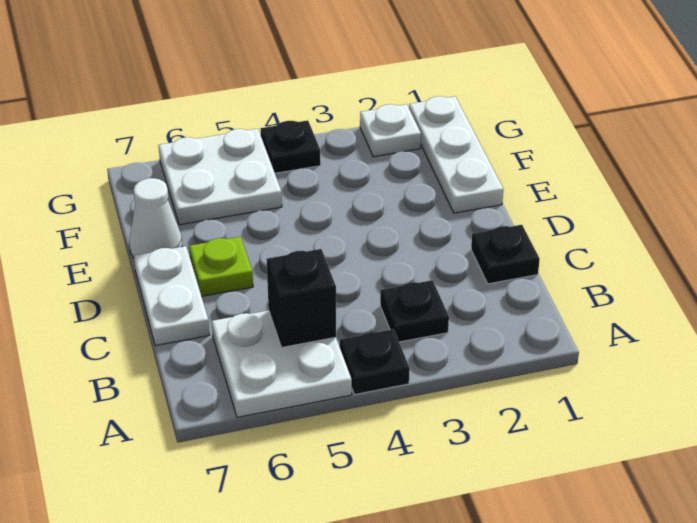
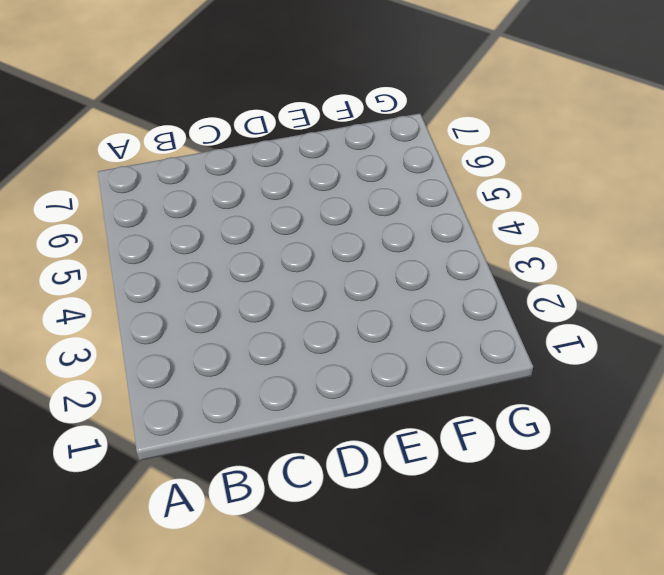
none -> black plate A4 level 1
none -> white plate A5:B6 level 1
none -> black plate B3 level 1

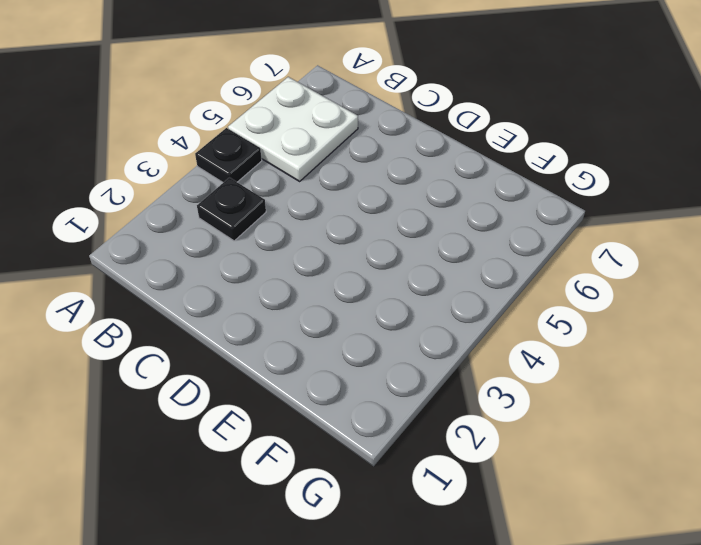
none -> black plate C1 level 1
none -> white plate C7:D7 level 1
none -> lime plate D6 level 1

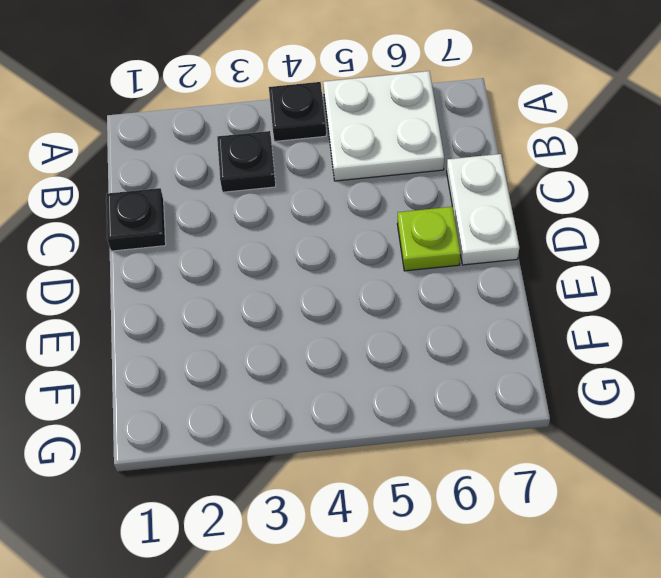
none -> white plate E1:G1 level 1
none -> white cone E7 level 1
none -> white plate F5:G6 level 1

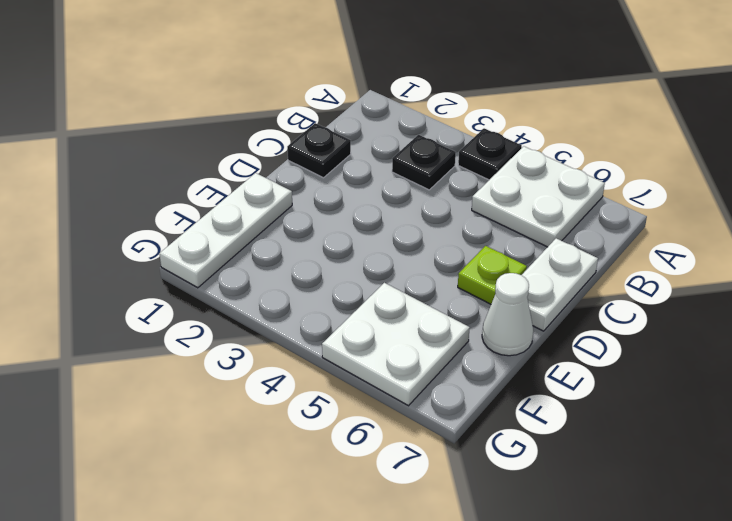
none -> white plate G2 level 1
none -> black plate G4 level 1
none -> black brick B5 level 2

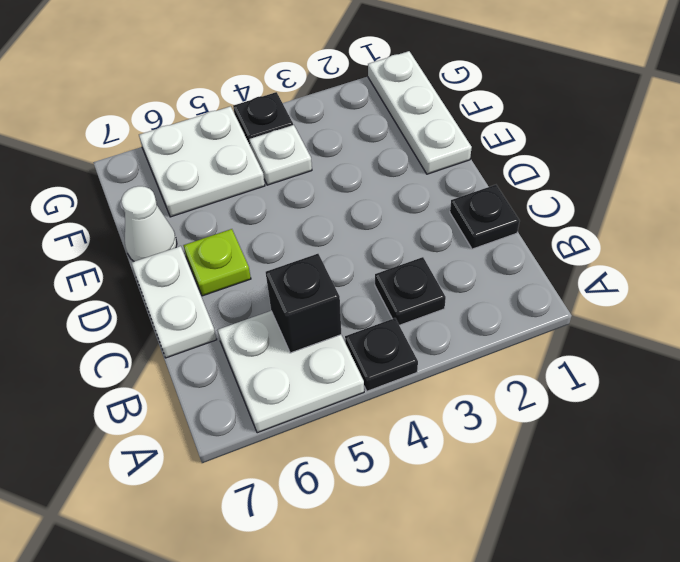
white plate F4 level 1 -> white plate G2 level 1

